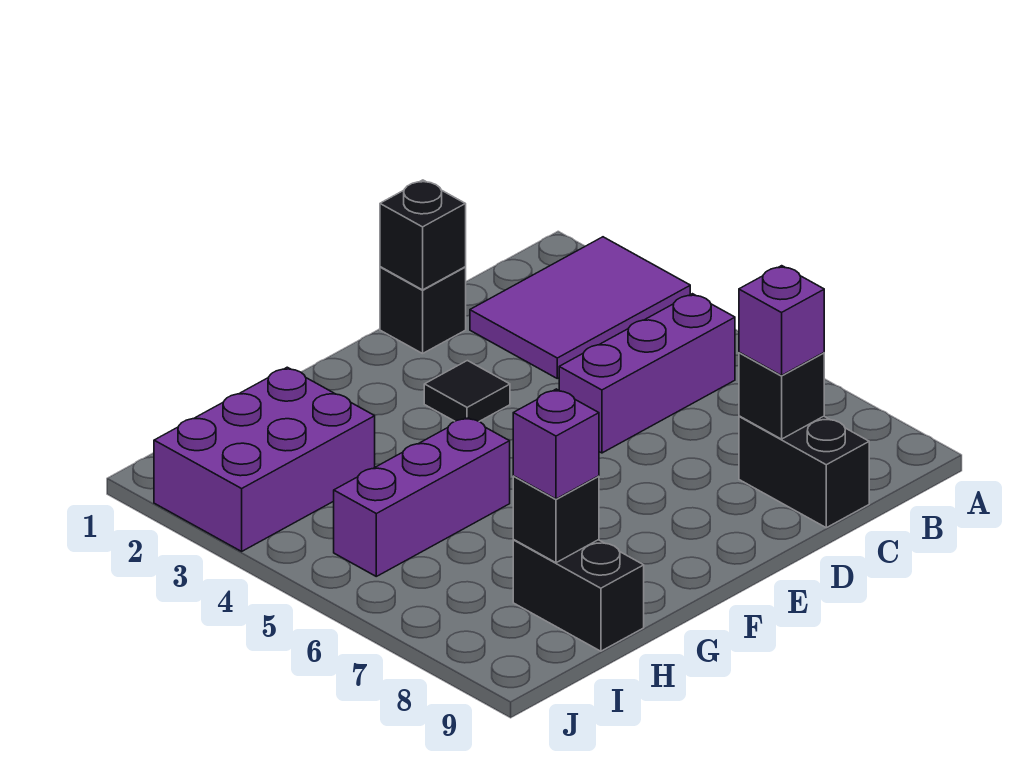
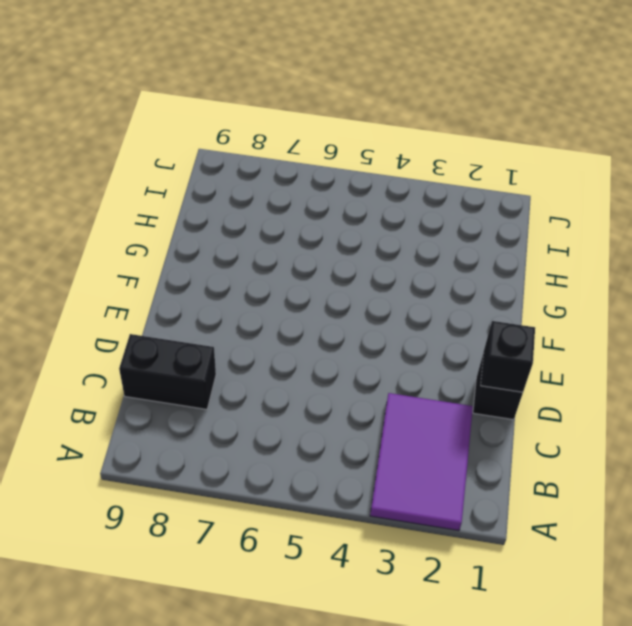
none -> purple brick B5:D5 level 1
none -> black tile E3 level 1
none -> purple brick G5:I5 level 1

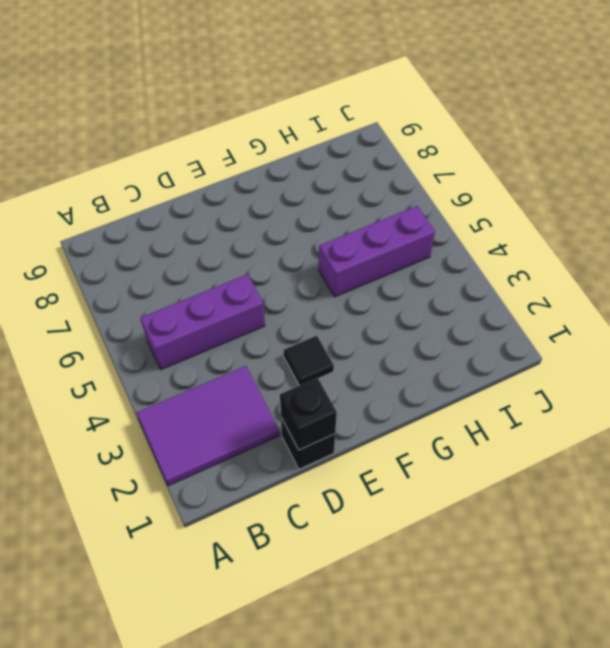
none -> black brick C8:C9 level 1
none -> purple brick H2:J3 level 1
none -> black brick H8:H9 level 1

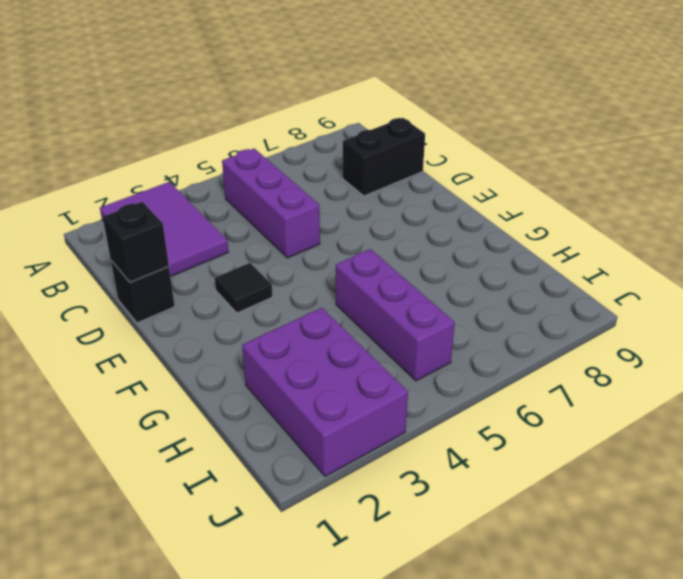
none -> black brick H8:H9 level 1
none -> black brick C8 level 2
none -> black brick H8 level 2

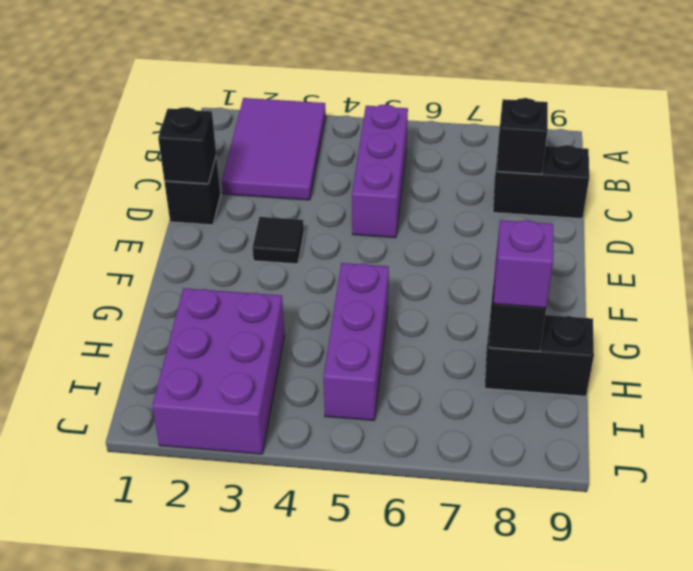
none -> purple brick C8 level 3

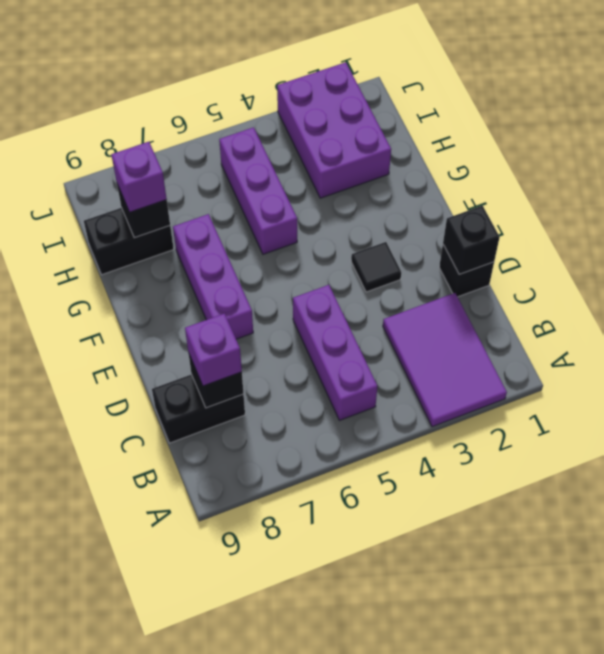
purple brick E7:G7 level 1 -> none

